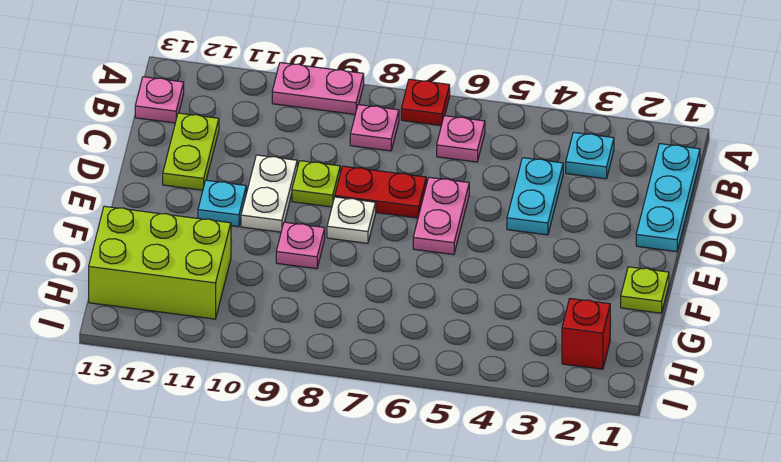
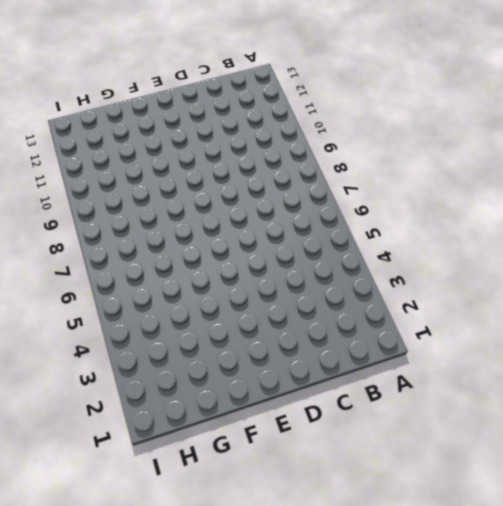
none -> red plate A7 level 1
none -> pink plate A9:A10 level 1
none -> cyan plate B1:D1 level 1

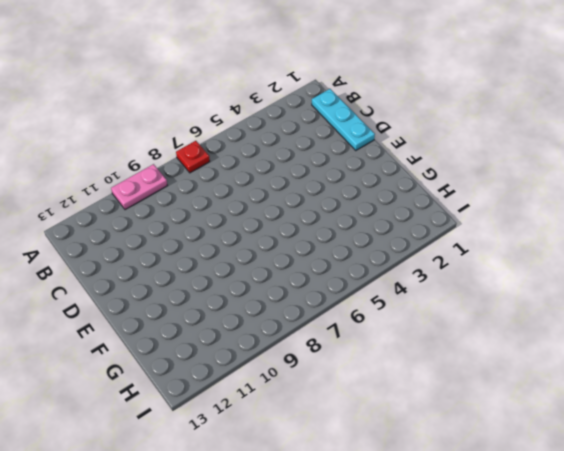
none -> cyan plate B3 level 1
none -> pink plate B6 level 1
none -> pink plate B8 level 1

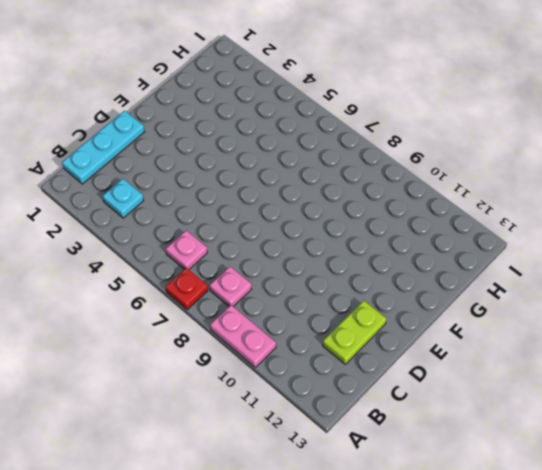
none -> pink plate B13 level 1
none -> cyan plate C4:D4 level 1
none -> pink plate D6:E6 level 1

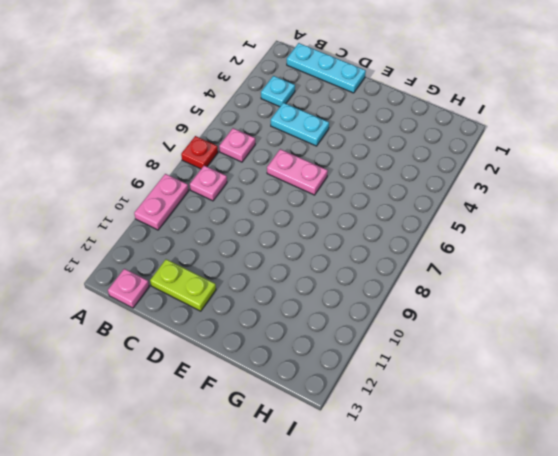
none -> red plate D7:D8 level 1
none -> lime plate D9 level 1
none -> white plate D10:E10 level 1

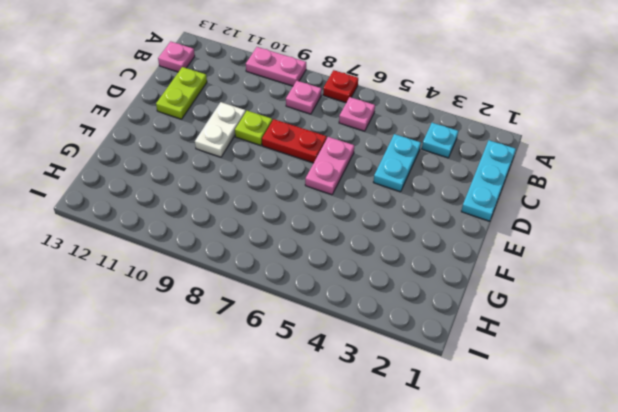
none -> white plate E8 level 1
none -> cyan plate E11 level 1
none -> lime plate F1 level 1

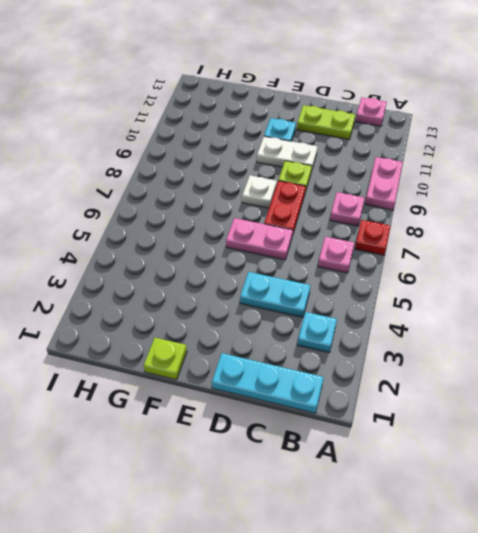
none -> pink plate F9 level 1
none -> lime brick G11:H13 level 1
none -> red brick H2 level 1

